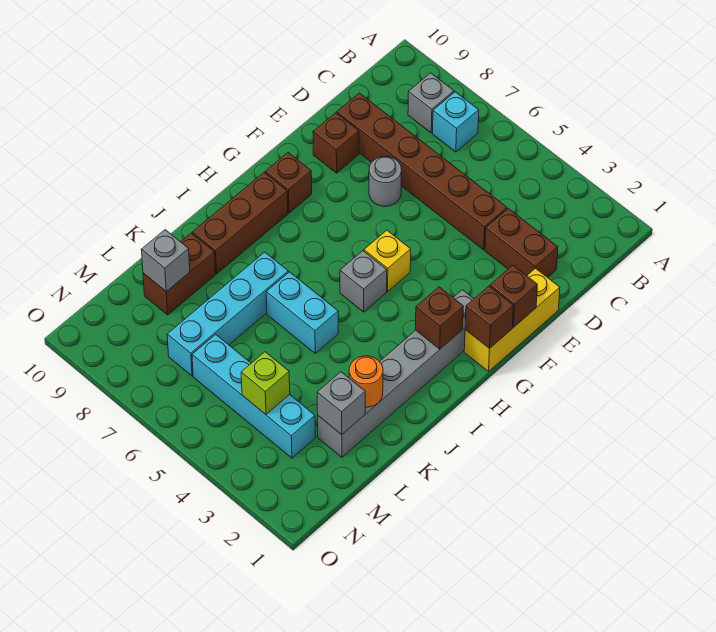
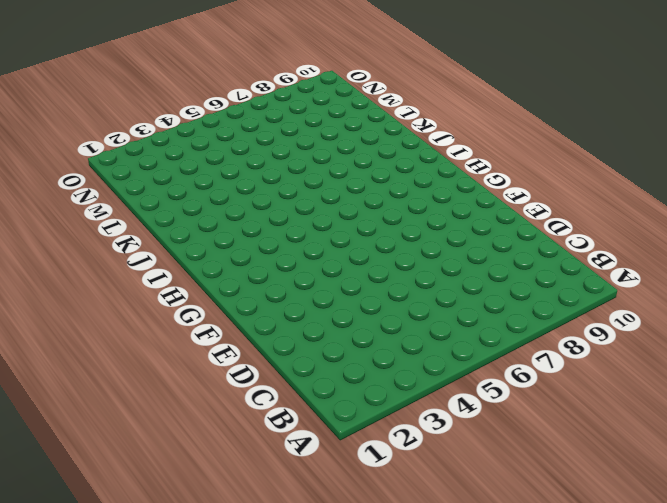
none -> cyan brick B7 level 1
none -> grey brick B8 level 1
none -> brown brick D2:D3 level 1

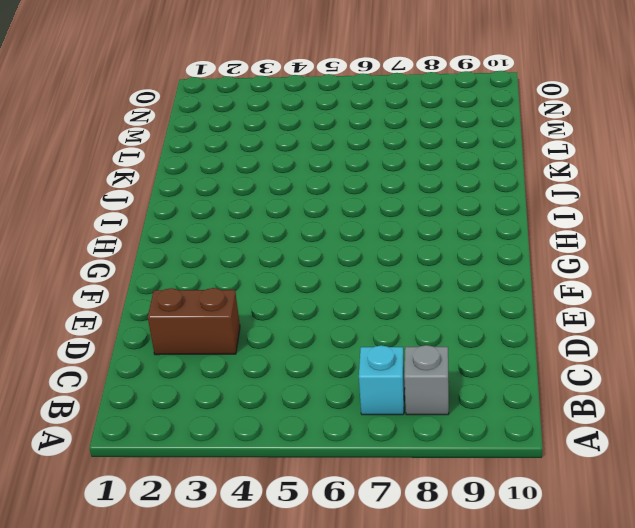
none -> brown brick D4:D9 level 1
none -> yellow brick E1:G1 level 1
none -> grey round brick E7 level 1

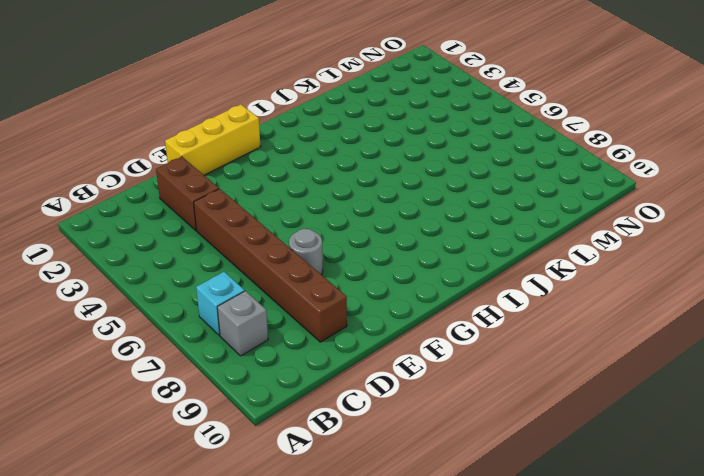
none -> brown brick E9 level 1
none -> grey brick G2:L2 level 1
none -> yellow brick G5 level 1

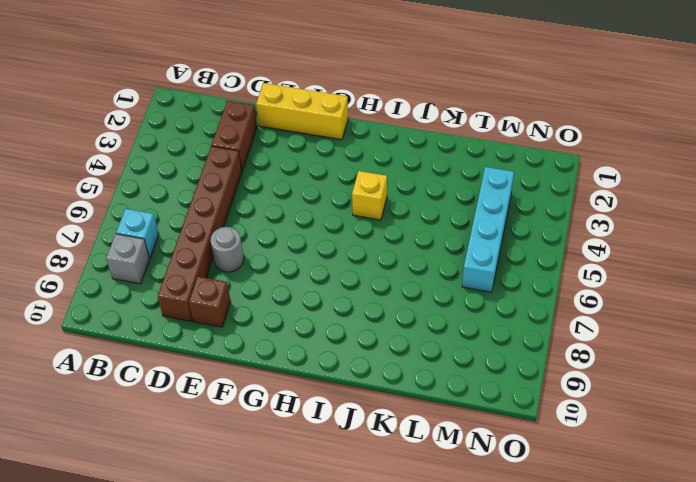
yellow brick I4 level 1 -> yellow brick G5 level 1
none -> grey brick G2:L2 level 1
none -> brown brick G9 level 1
none -> grey brick H5 level 1

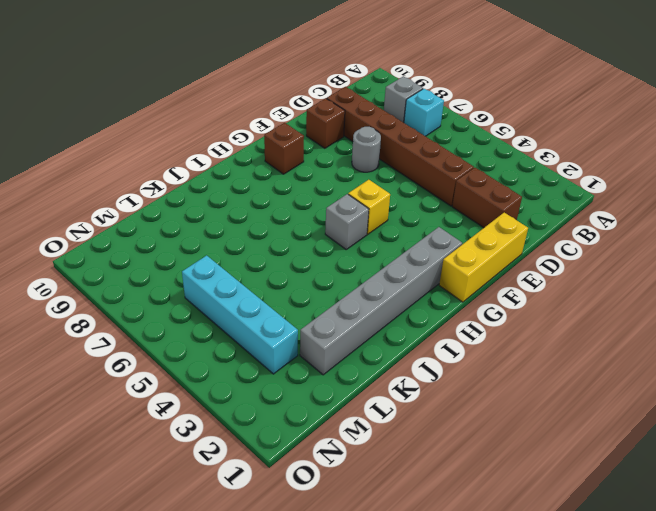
none -> brown brick H9:J9 level 1
none -> cyan brick J5:J6 level 1
none -> cyan brick J7:M7 level 1

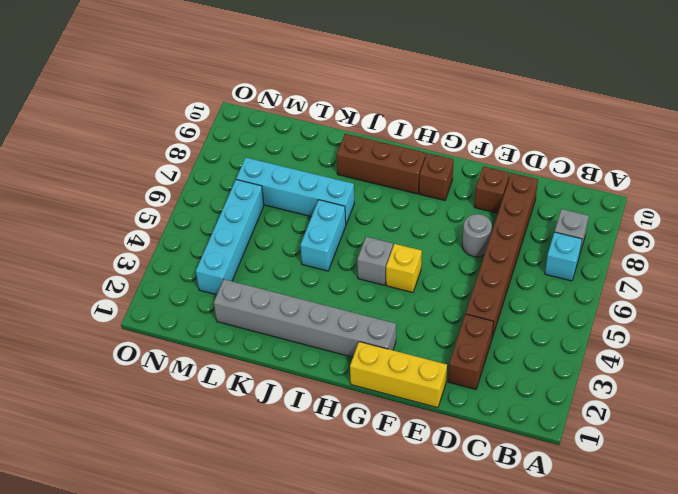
none -> brown brick K9:L9 level 1
none -> brown brick F1 level 2
none -> brown brick G1 level 2

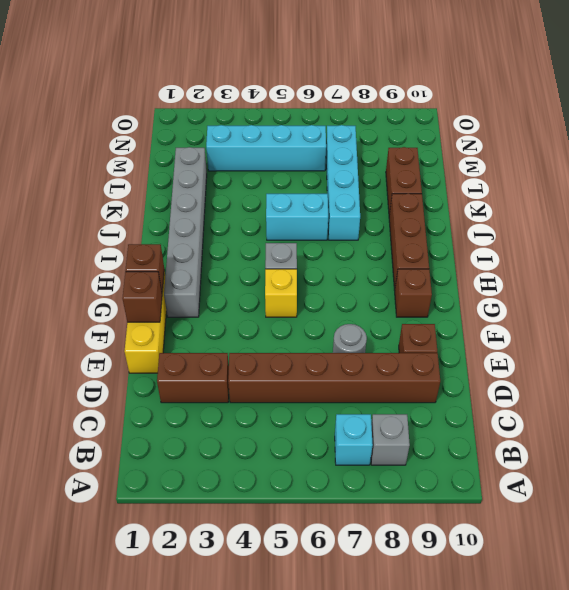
none -> brown brick H2 level 2
none -> orange round brick K2 level 2
none -> grey brick L2 level 2

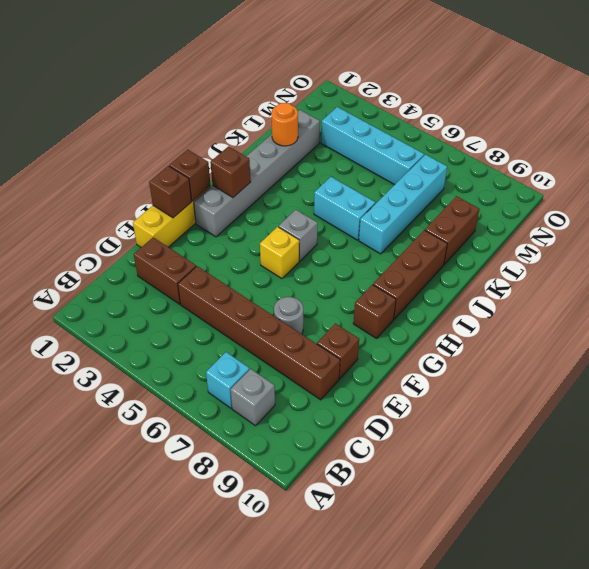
none -> grey brick L2 level 2
none -> grey brick L9 level 2
none -> lime brick M4 level 2

